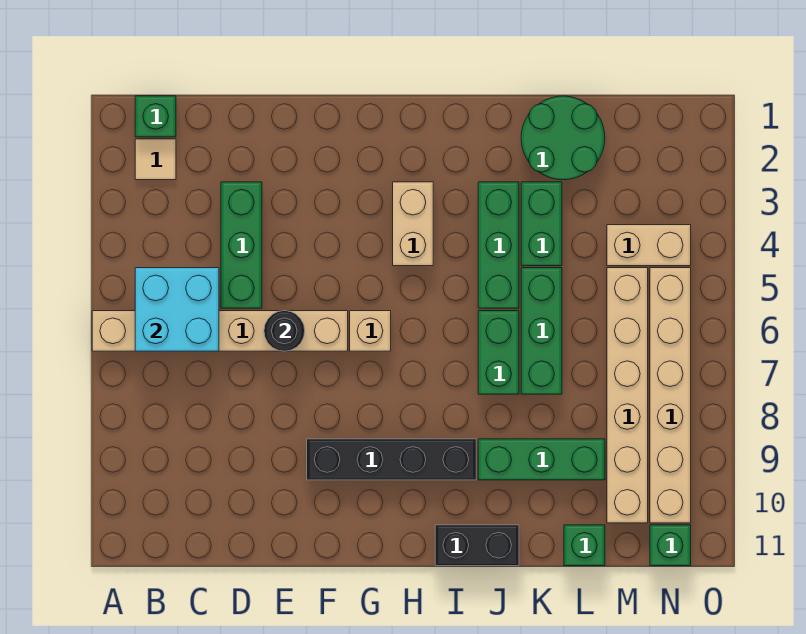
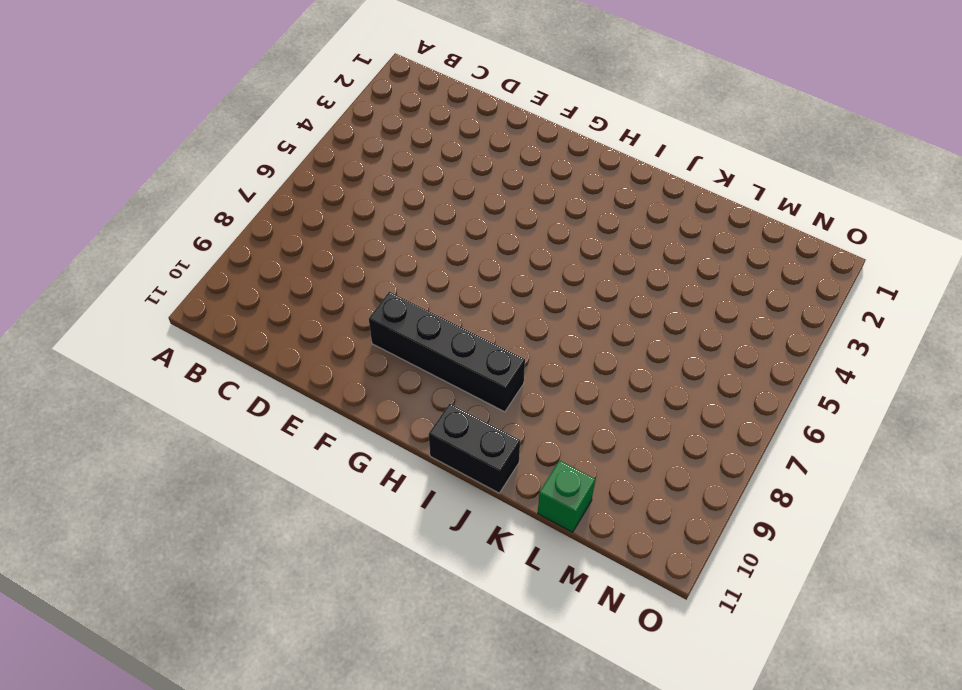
none -> tan brick A6:F6 level 1
none -> green brick B1 level 1
none -> tan tile B2 level 1

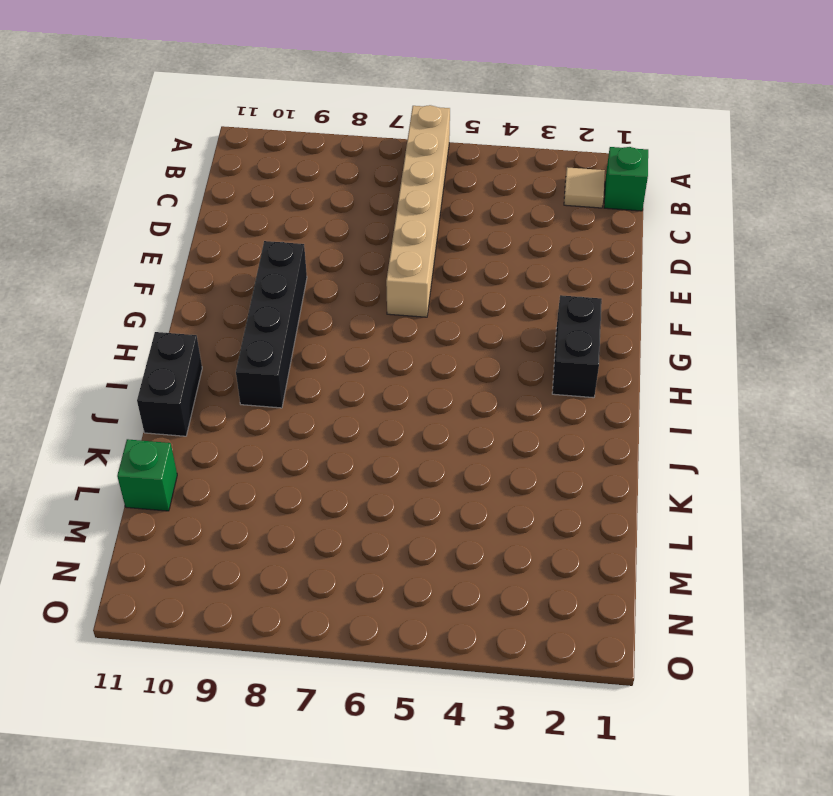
black brick G2:H2 level 1 -> none
none -> green brick D3:D5 level 1
none -> tan brick G6 level 1
none -> tan brick H3:H4 level 1

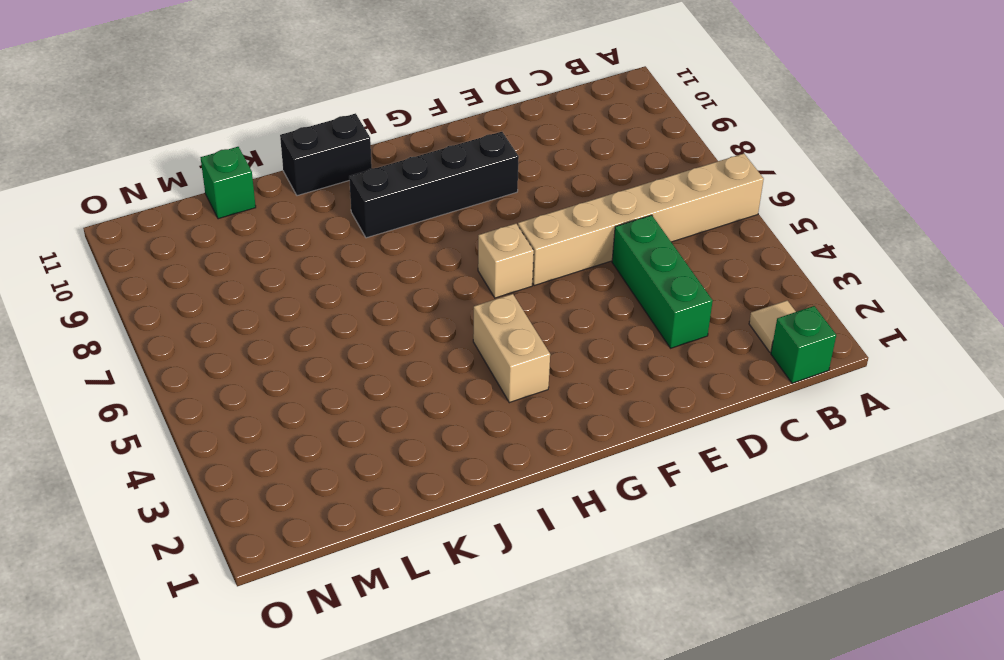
none -> green brick J3:J5 level 1
none -> green brick J6:J7 level 1
none -> green brick J9:L9 level 1

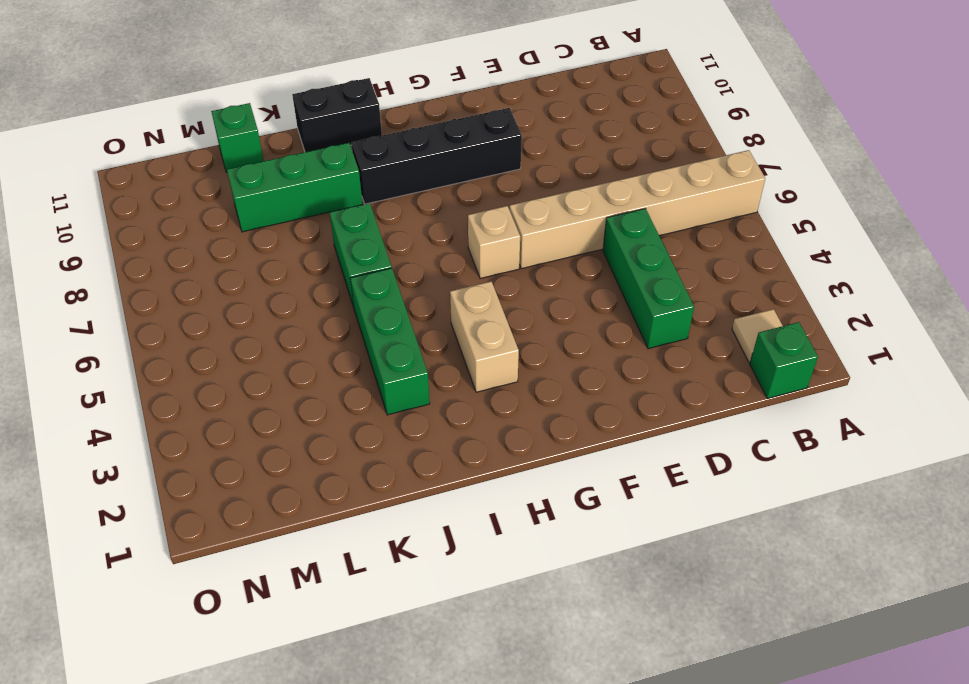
none -> green round brick K1:L2 level 1
none -> green brick K3:K4 level 1
none -> green brick K5:K7 level 1

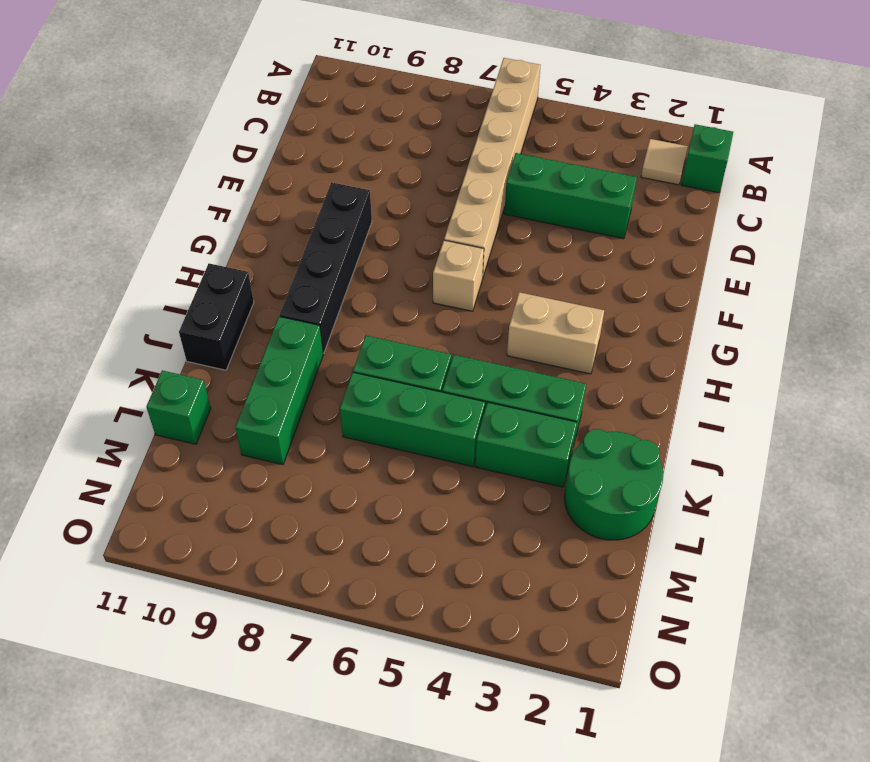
none -> tan brick M4:N4 level 1
none -> tan brick M5:M10 level 1
none -> tan brick N5:N10 level 1

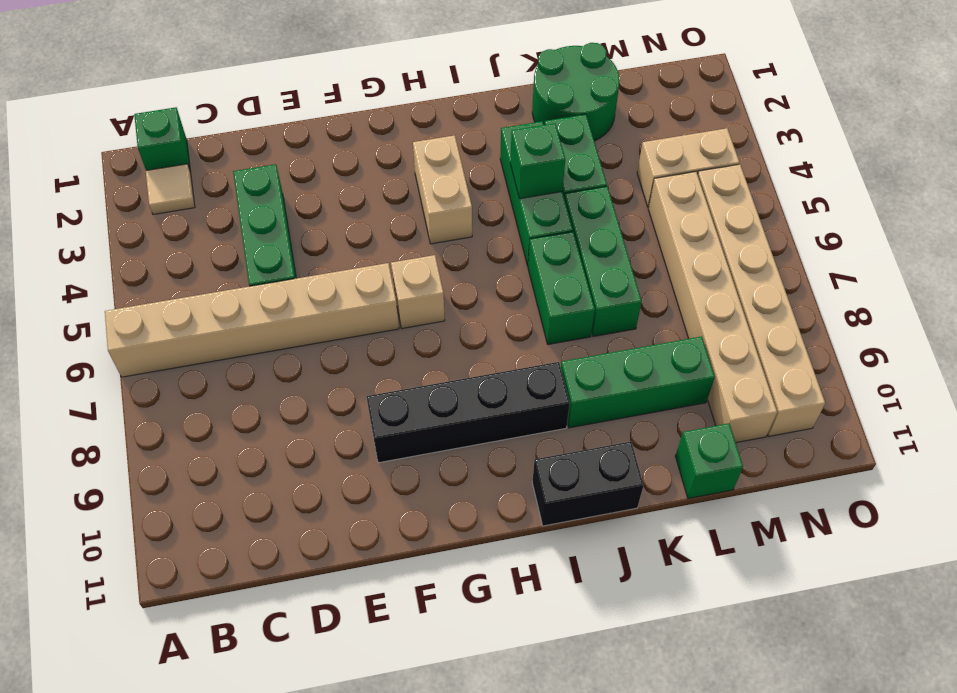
green brick J4 level 2 -> green brick N11 level 1
none -> cyan brick B5:C6 level 2
none -> black round brick E6 level 2

